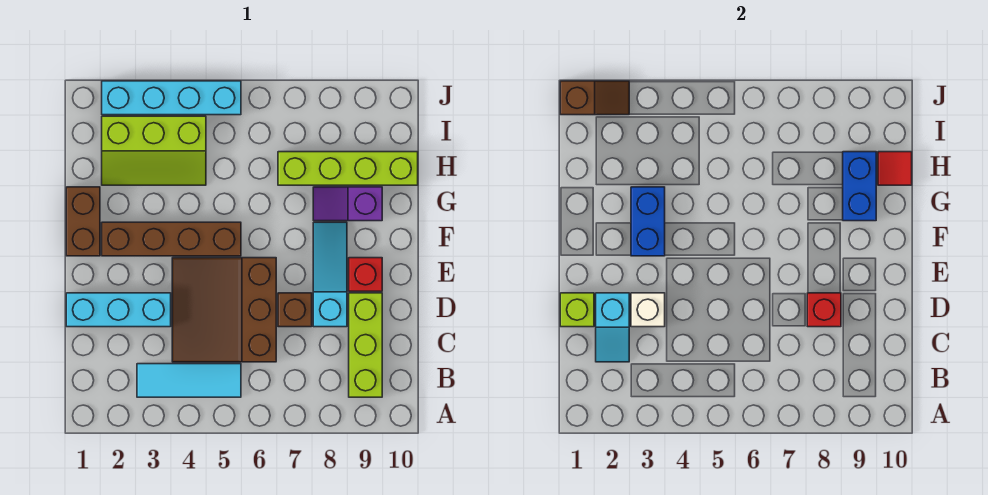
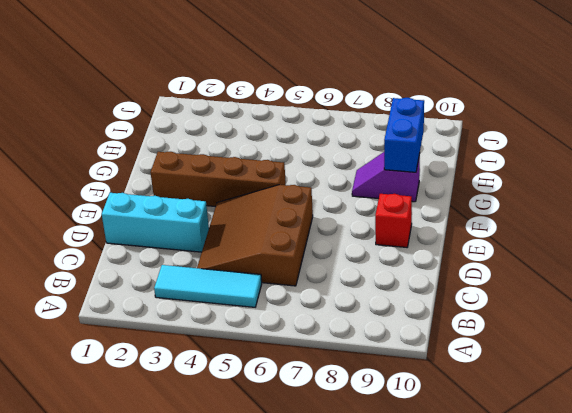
none -> lime brick B9:D9 level 1
none -> brown brick D7 level 1
none -> cyan slope D8:F8 level 1 top D

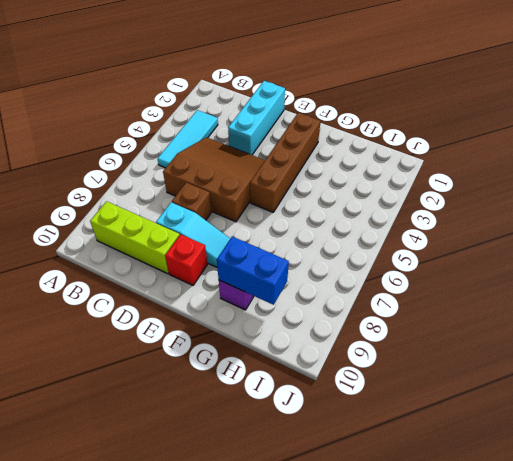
none -> brown brick F1:G1 level 1
none -> lime slope H2:I4 level 1 top I
none -> lime brick H7:H10 level 1

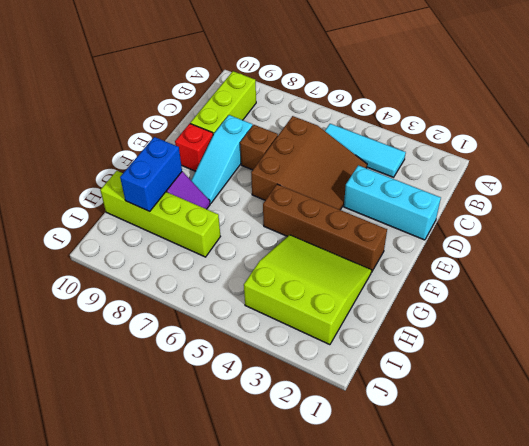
lime slope G2:I4 level 1 top I -> lime slope H2:I4 level 1 top I
none -> brown brick F1:G1 level 1
none -> cyan brick J2:J5 level 1
none -> cyan slope C2:D2 level 2 top D

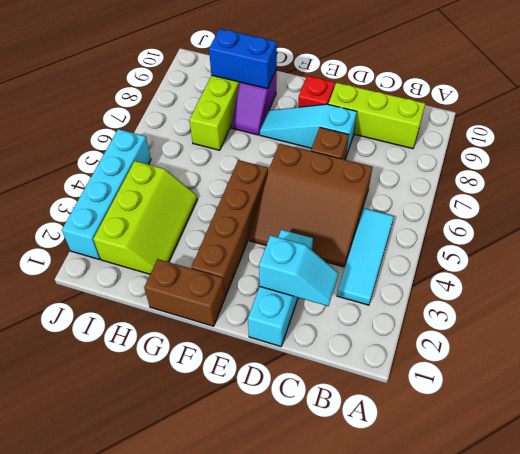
none -> lime brick D1 level 2
none -> white brick D3 level 2
none -> red brick D8 level 2

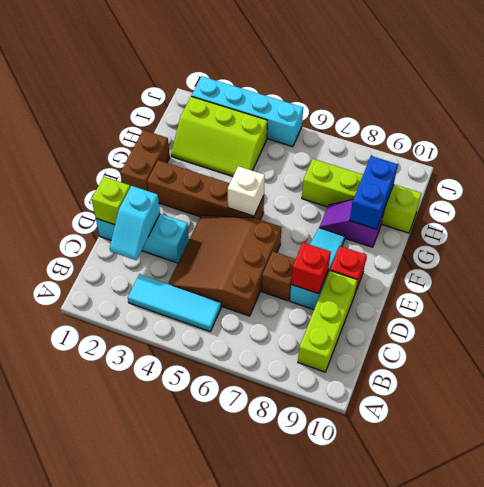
white brick F5 level 2 -> white brick D3 level 2
none -> blue brick F3:G3 level 2
none -> red tile H10 level 2
none -> brown slope J1:J2 level 2 top 1

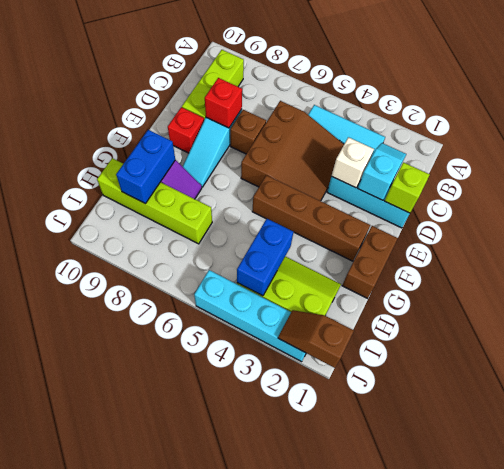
blue brick H4:I4 level 2 -> blue brick F3:G3 level 2
none -> red tile H10 level 2

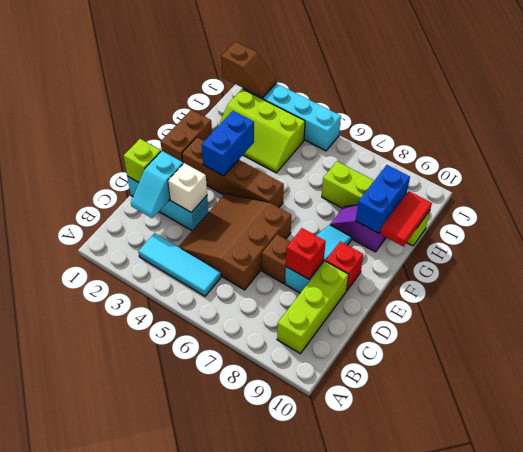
red tile G10:H10 level 2 -> red tile H10 level 2

